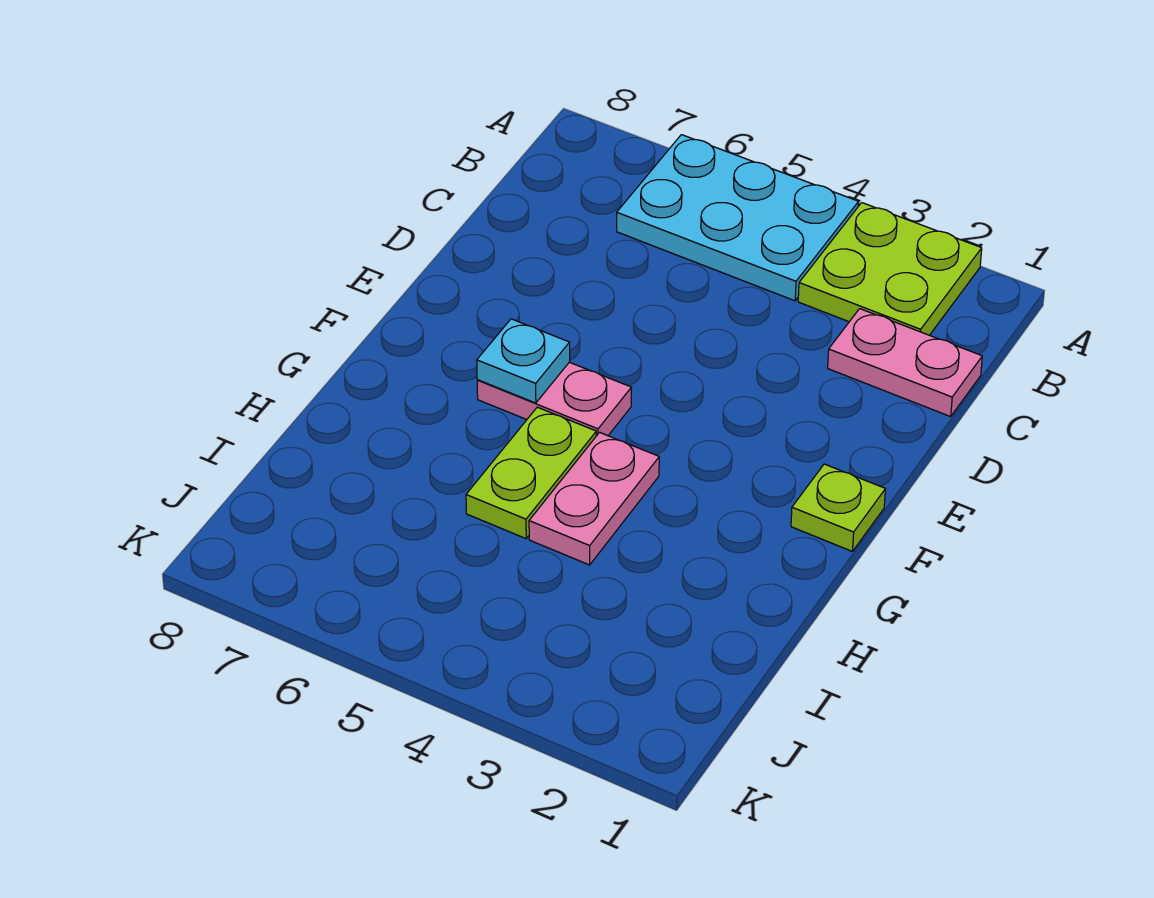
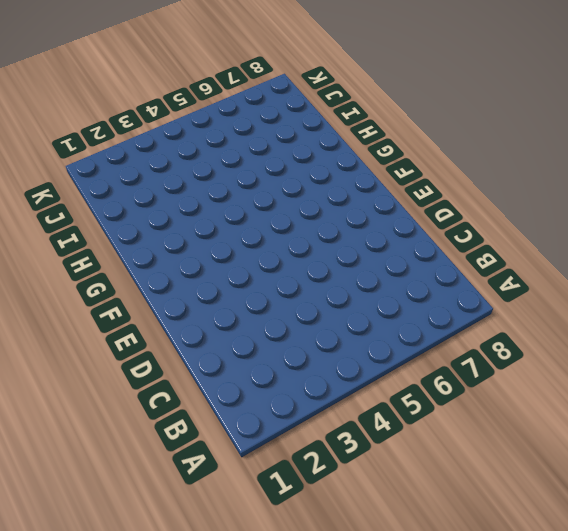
none -> lime plate A2:B3 level 1
none -> cyan plate A4:B6 level 1

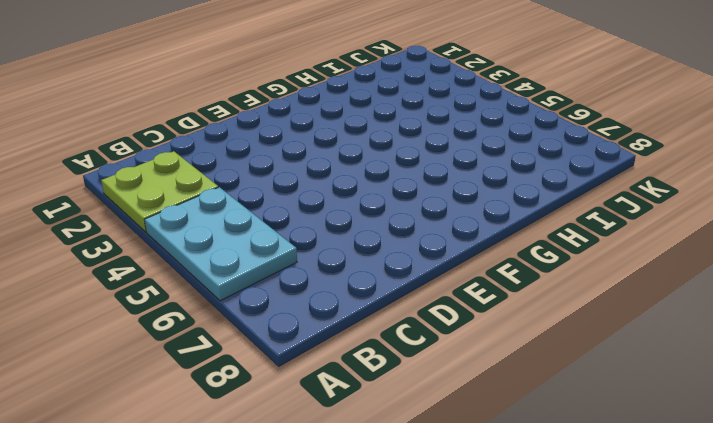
none -> pink plate C1:C2 level 1
none -> lime plate F1 level 1

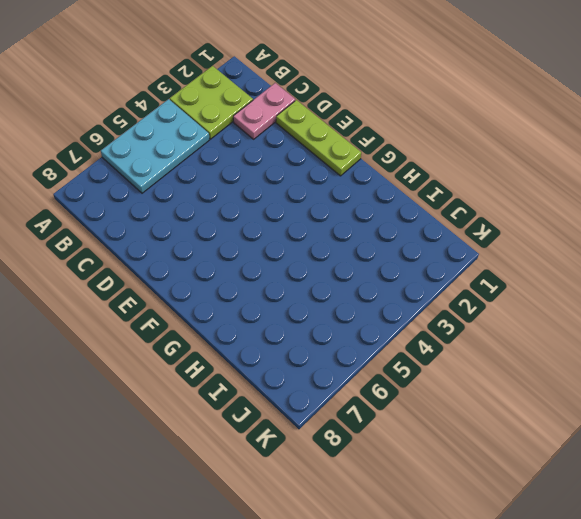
lime plate D1:F1 level 1 -> lime plate F1 level 1
none -> pink plate F5:F6 level 1
none -> pink plate G4:H4 level 1

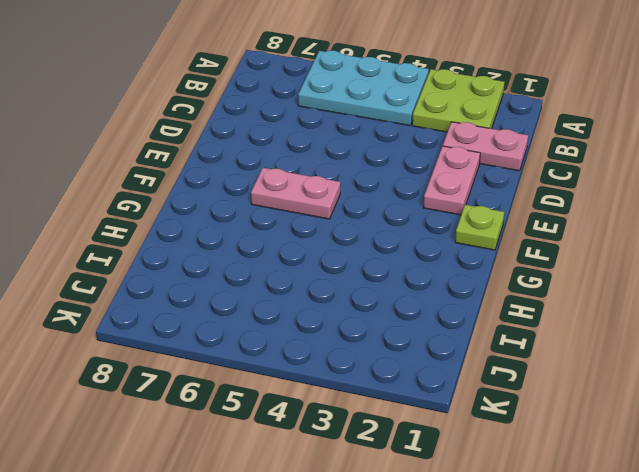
pink plate D2:E2 level 1 -> pink plate G4:H4 level 1
none -> lime plate G5:H5 level 1
none -> cyan plate F6 level 2

